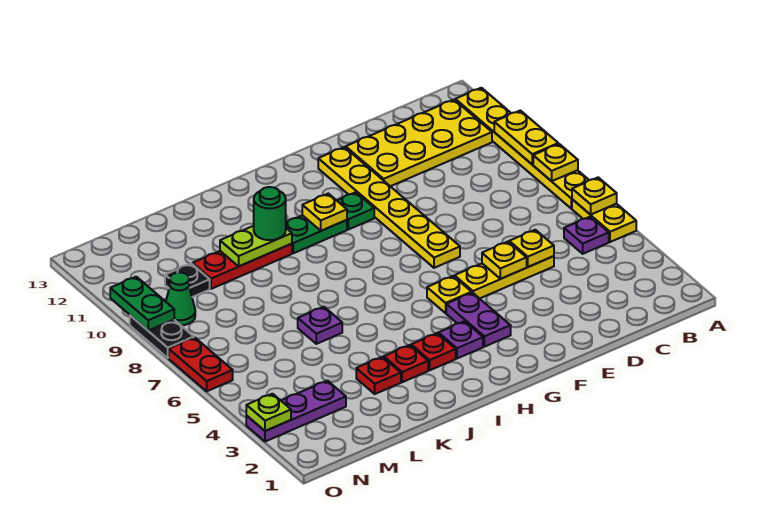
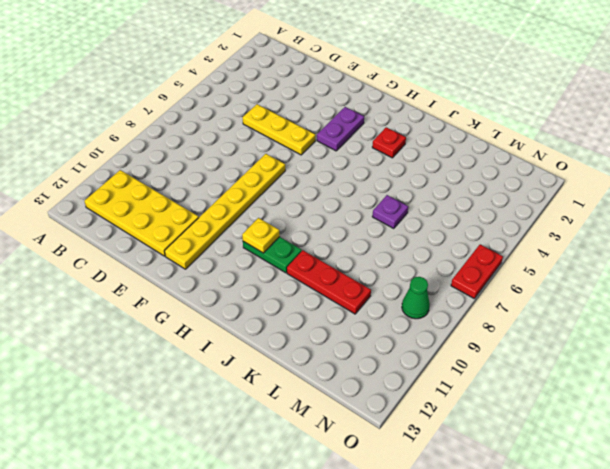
none -> yellow plate A5:A6 level 1
none -> yellow plate A7:A12 level 1
none -> purple plate B5 level 1
none -> yellow plate G5 level 1

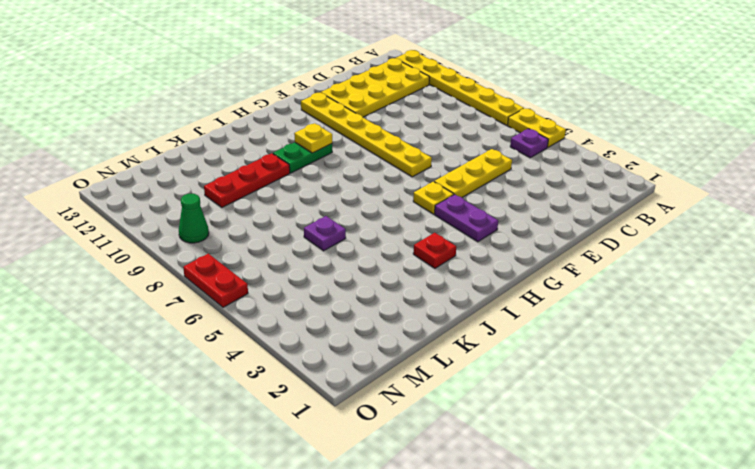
none -> green plate G10 level 1
none -> purple plate H3 level 1
none -> red plate J3 level 1
none -> red plate K3 level 1

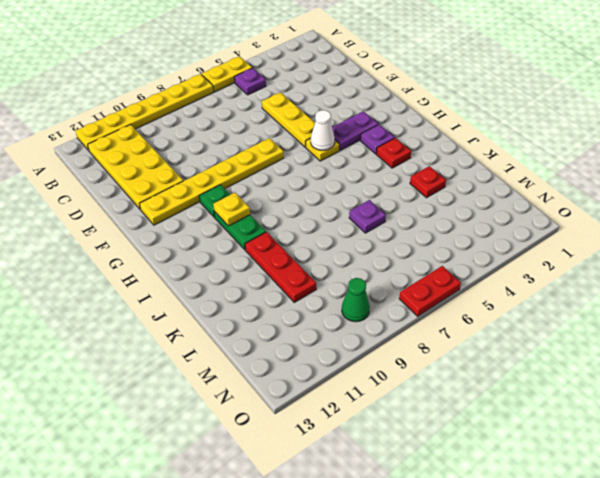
white cone G5 level 2 -> none
none -> red plate J3 level 1
none -> purple plate M3:O3 level 1
none -> black plate M10 level 1
none -> black plate O8:O9 level 1

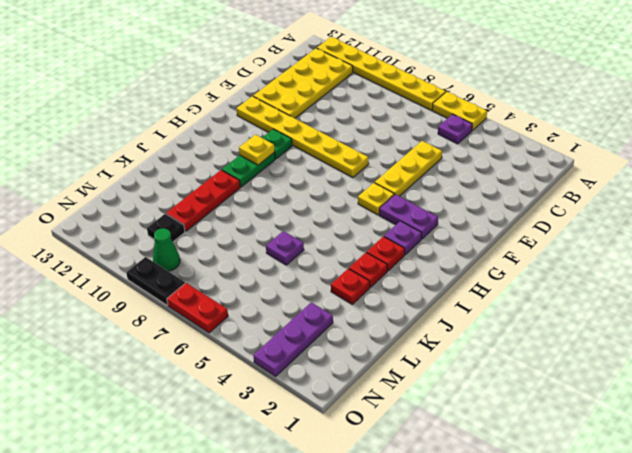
none -> yellow plate A6 level 2
none -> yellow plate A8 level 2
none -> yellow plate A9:A10 level 2
none -> yellow plate D5 level 2

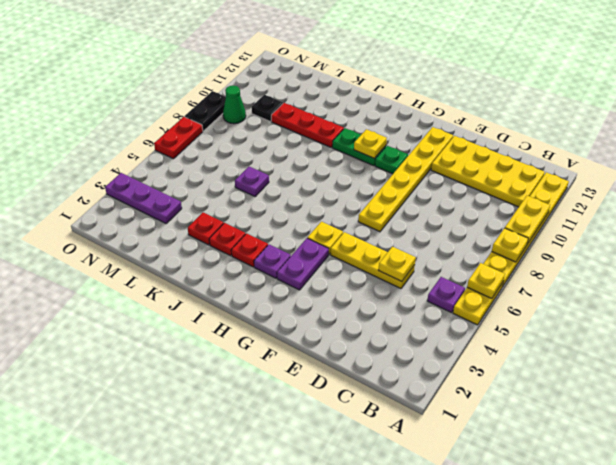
none -> yellow plate E5 level 2
none -> lime plate J10:K10 level 2
none -> lime plate O3 level 2
none -> green plate O9:O10 level 2

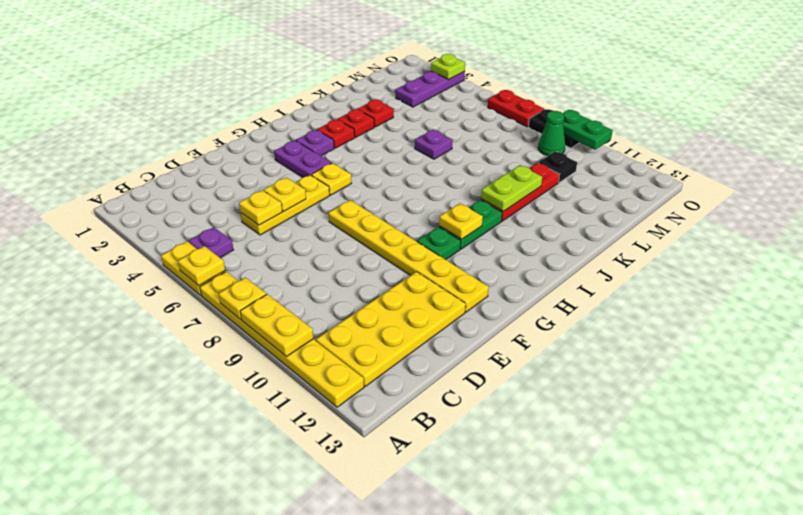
none -> green round brick J10 level 3

